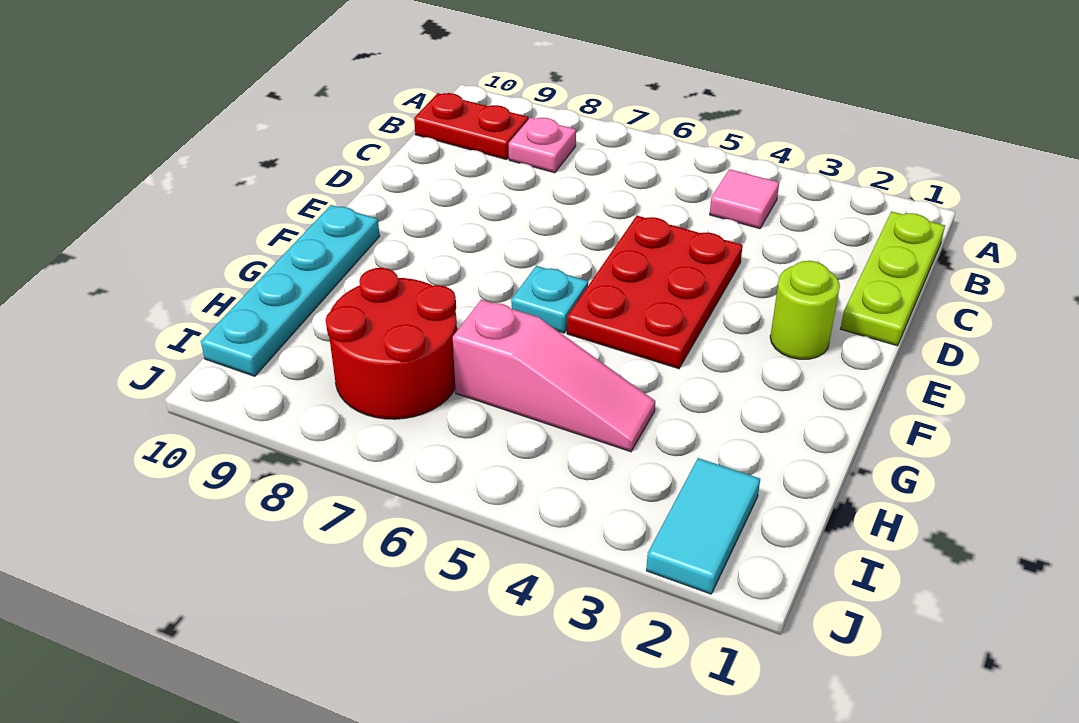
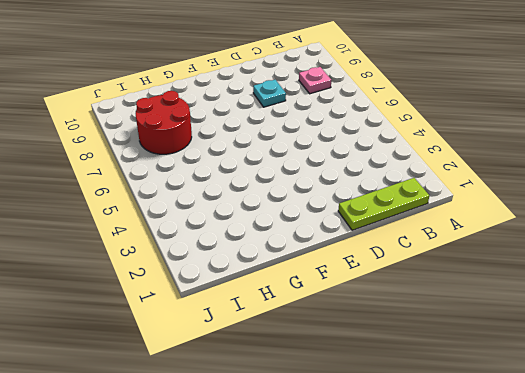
cyan plate D8 level 1 -> cyan plate F6 level 1
none -> pink tile B4 level 1
none -> red plate B9:B10 level 1

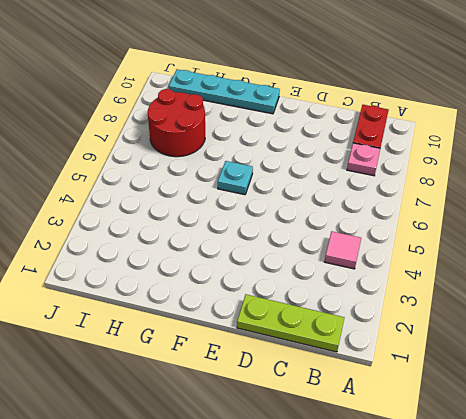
none -> red plate D4:F5 level 1
none -> lime round brick E2 level 1

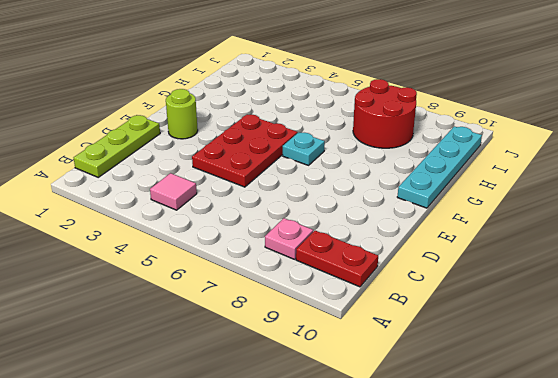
none -> pink slope H4:H6 level 1 top 6
none -> cyan tile I2:J2 level 1

